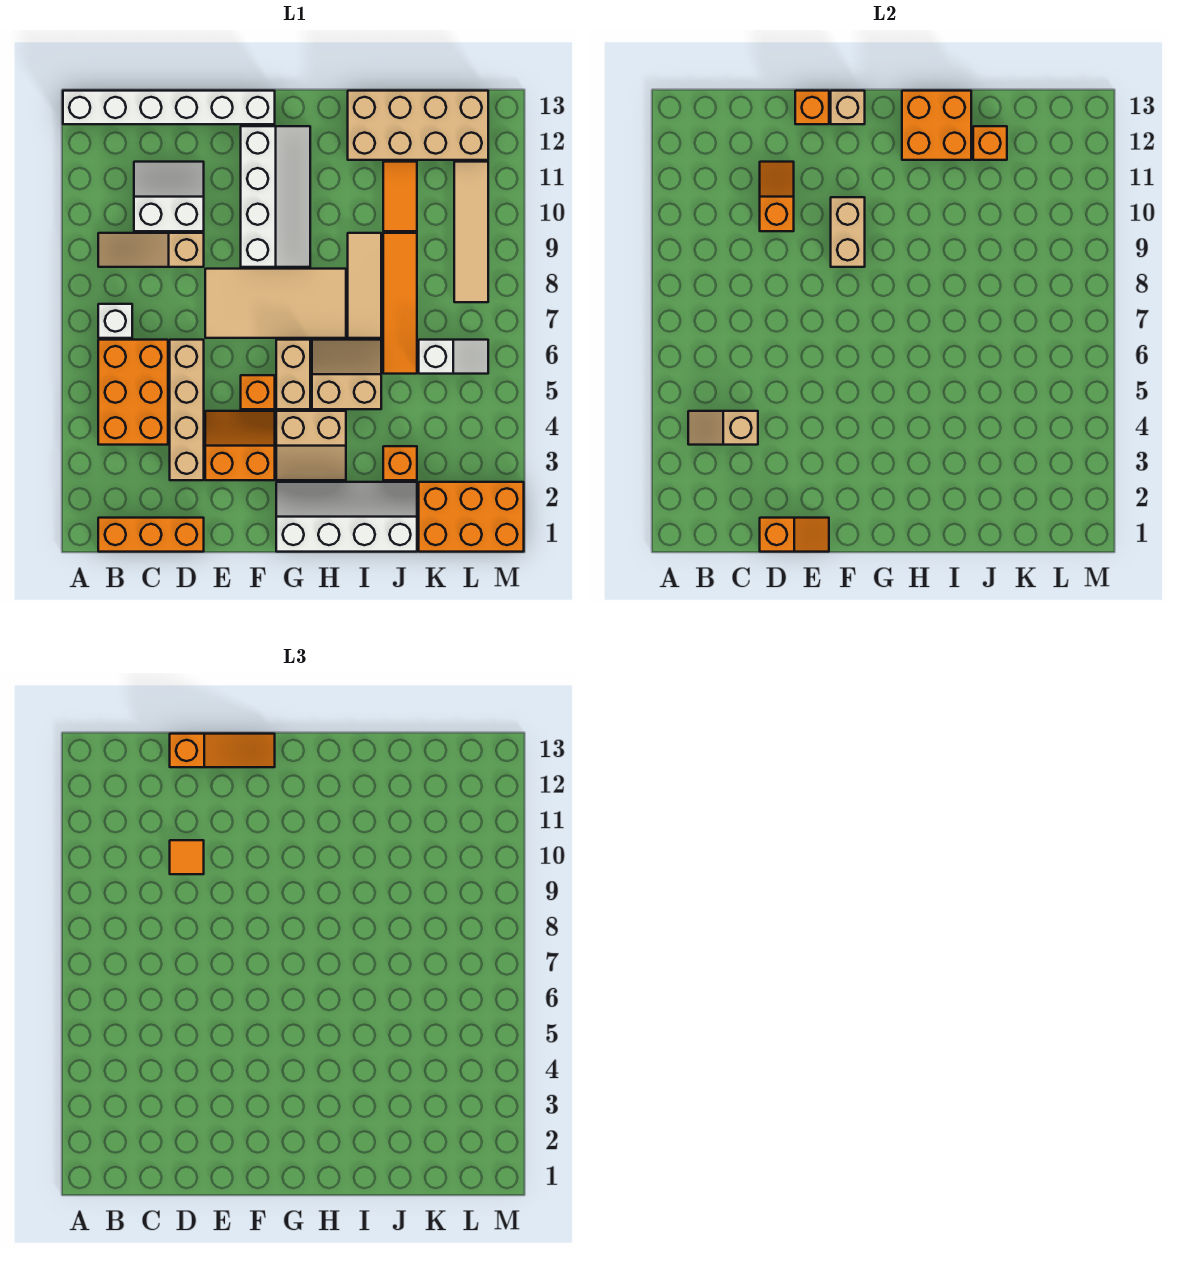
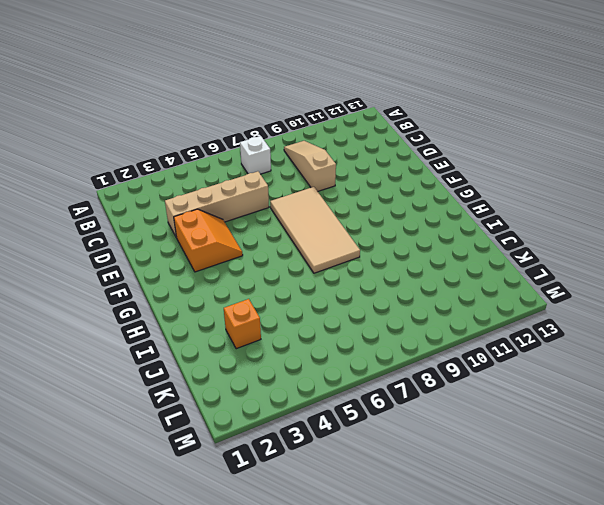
none -> white brick A13:F13 level 1
none -> orange brick B1:D1 level 1
none -> orange brick B4:C6 level 1
none -> white slope C10:D11 level 1 top 10

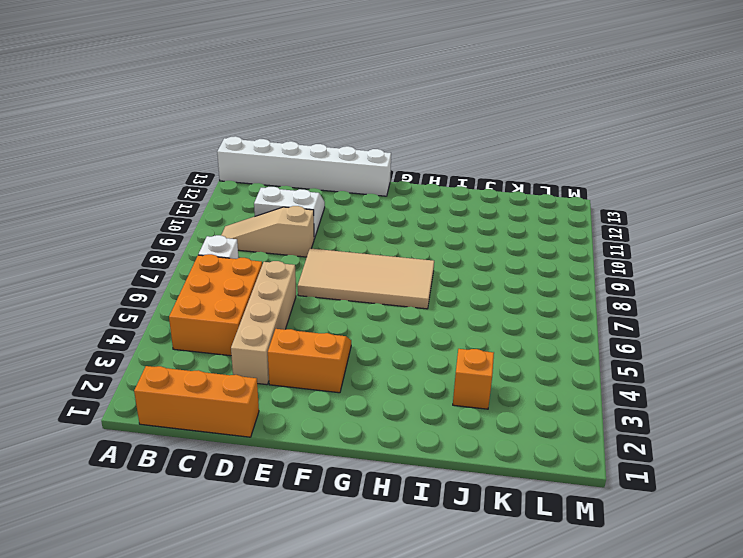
none -> orange brick F5 level 1
none -> white slope F9:G12 level 1 top F
none -> white slope G1:J2 level 1 top 1
none -> tan slope G3:H4 level 1 top 4

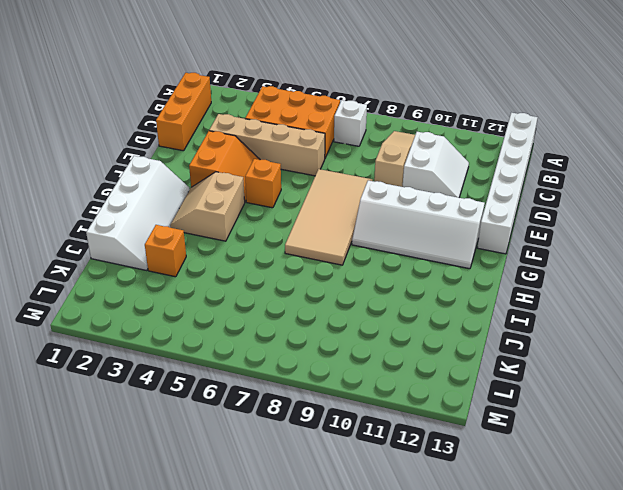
none -> tan brick G5:G6 level 1
none -> tan slope H5:I6 level 1 top 5
none -> tan tile I7:I9 level 1
none -> tan brick I12:L13 level 1

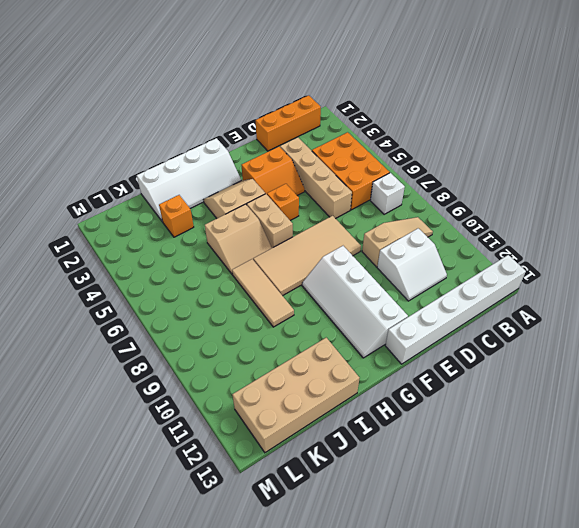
none -> orange tile J6:J9 level 1
none -> orange tile J10:J11 level 1
none -> orange brick K1:M2 level 1
none -> white slope K6:L6 level 1 top K

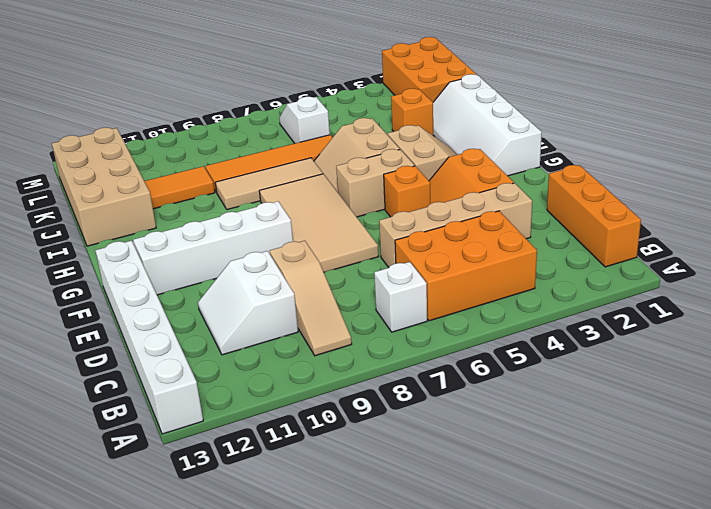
none -> tan tile L8:L11 level 1
none -> tan slope B4:C4 level 2 top C
none -> orange slope D1:E1 level 2 top D
none -> orange slope D10:D11 level 2 top 10

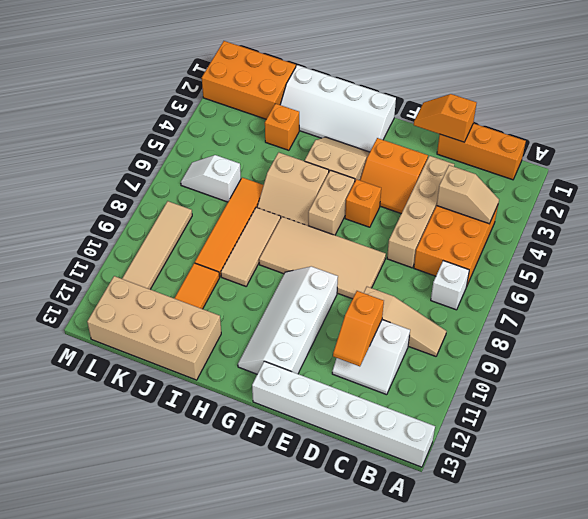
none -> orange brick E13 level 2
none -> tan brick F9:F10 level 2
none -> tan brick F13 level 2
none -> orange brick H12:I13 level 2

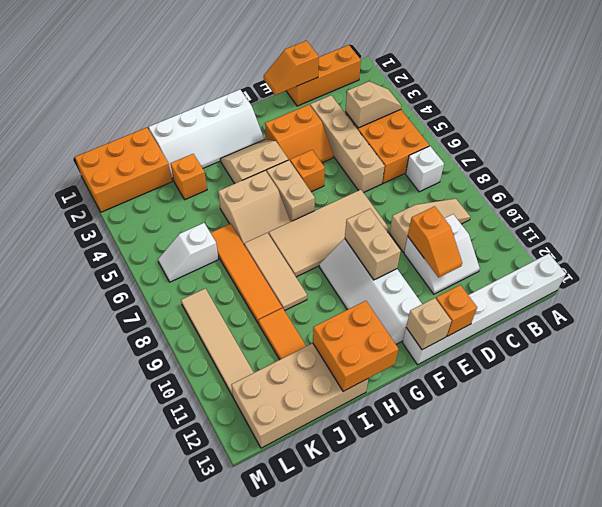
none -> orange brick J12 level 2
none -> orange tile D10 level 3
none -> orange slope D13:F13 level 3 top D

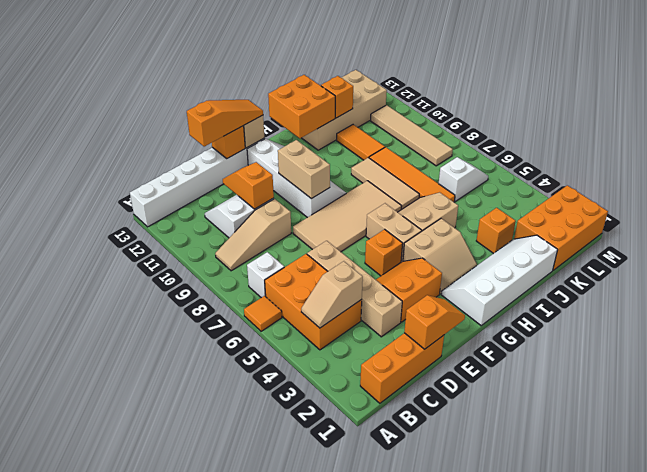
orange tile A6 level 1 -> orange tile D10 level 3

